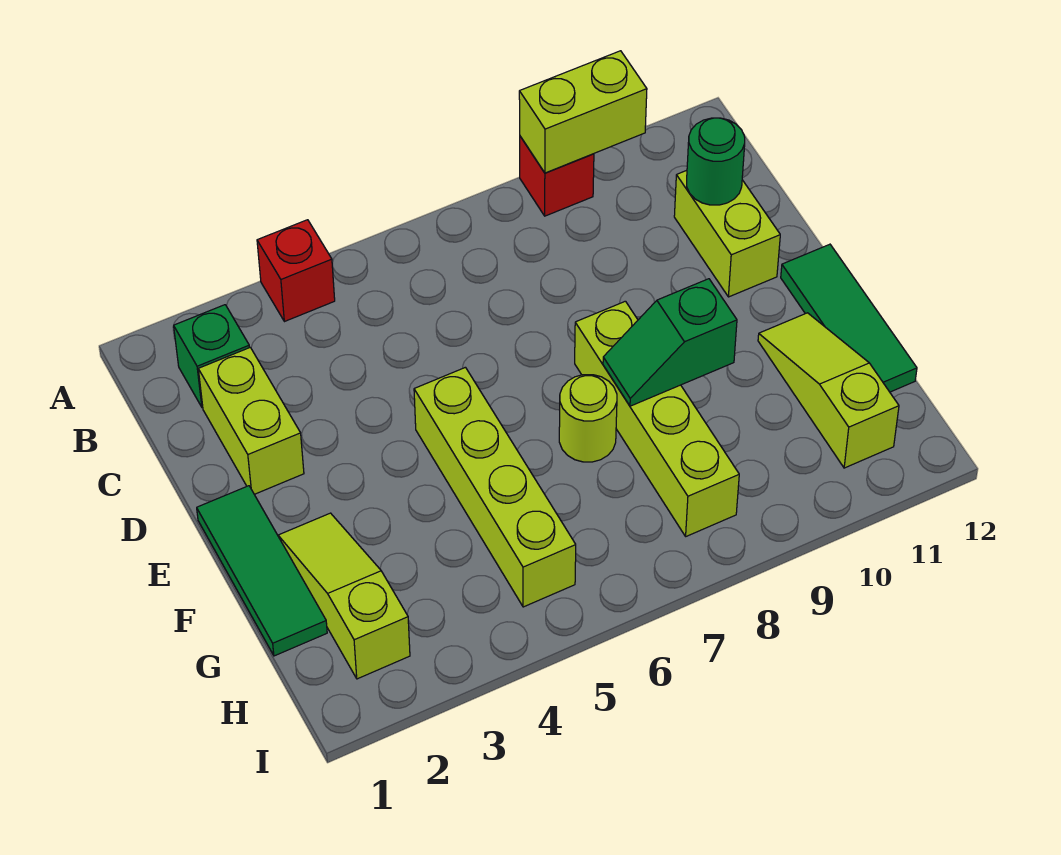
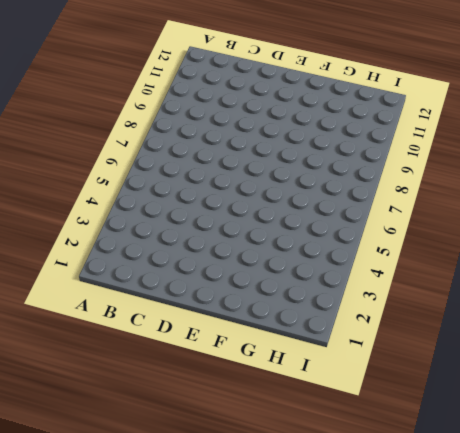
none -> red brick A4 level 1
none -> red brick A9 level 1
none -> green brick B2 level 1

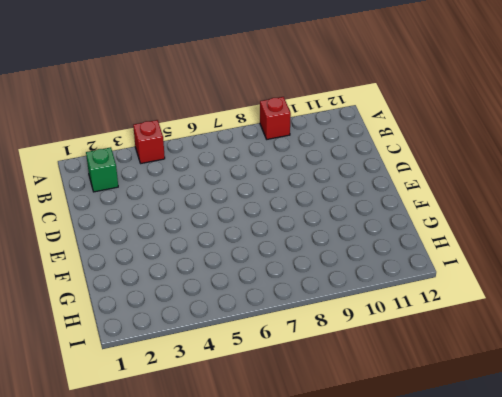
none -> lime brick C2:D2 level 1
none -> lime brick C11:D11 level 1
none -> green tile E1:G1 level 1

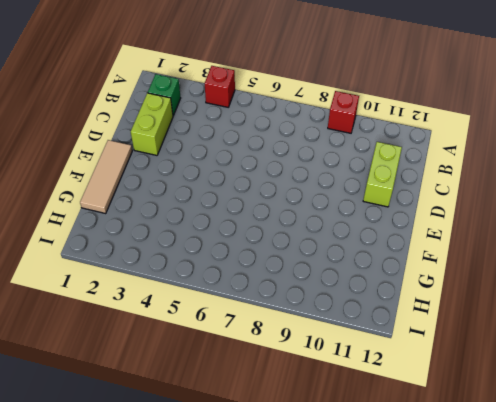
tan tile E1:G1 level 1 -> green tile E1:G1 level 1
none -> lime brick E5:H5 level 1
none -> lime brick E8:H8 level 1
none -> green tile E12:G12 level 1

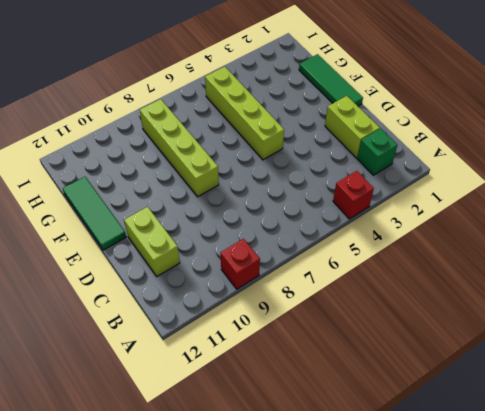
none -> lime slope F2:H2 level 1 top H
none -> lime round brick F7 level 1
none -> lime slope F11:H11 level 1 top H

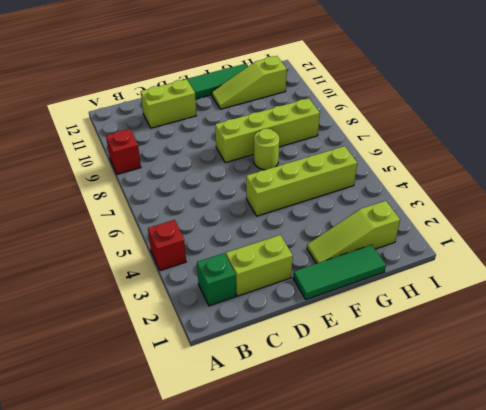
none -> lime brick A9:A10 level 2
none -> green round brick C11 level 2
none -> green slope F8:F9 level 2 top 9

